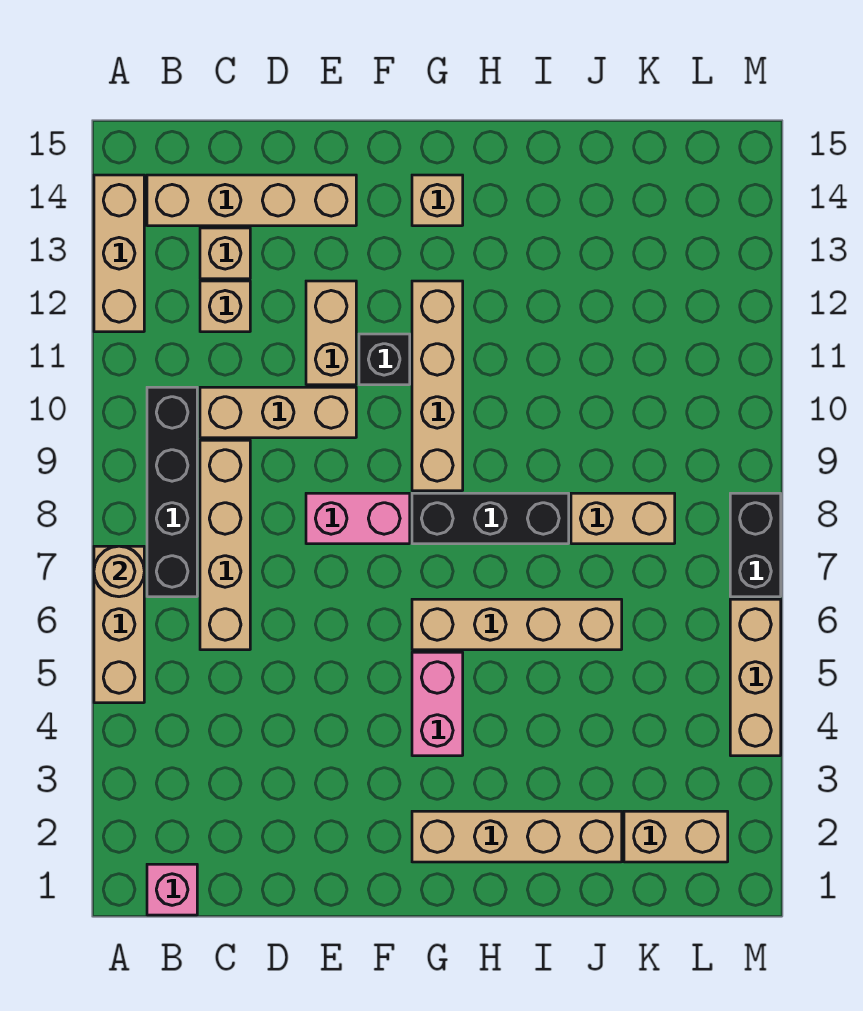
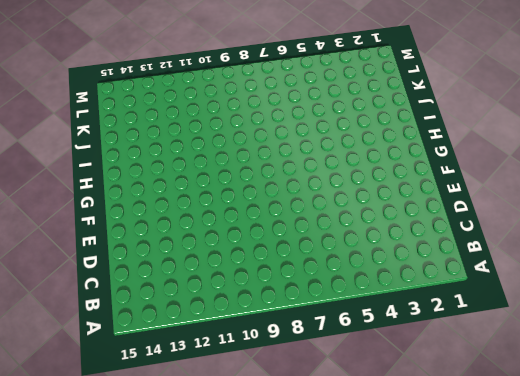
none -> tan brick A5:A7 level 1
none -> tan brick A12:A14 level 1
none -> pink brick B1 level 1

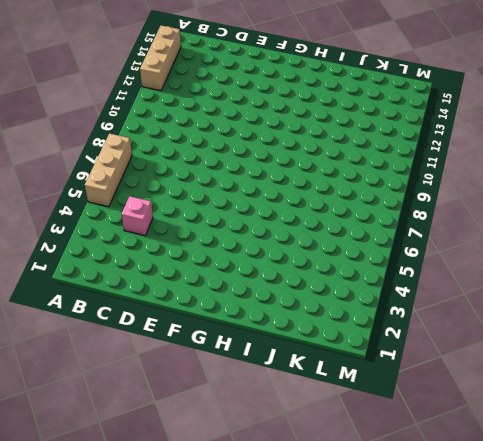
pink brick C4 level 1 -> pink brick B1 level 1
none -> black brick B7:B10 level 1
none -> tan brick B14:E14 level 1
none -> tan brick C6:C9 level 1

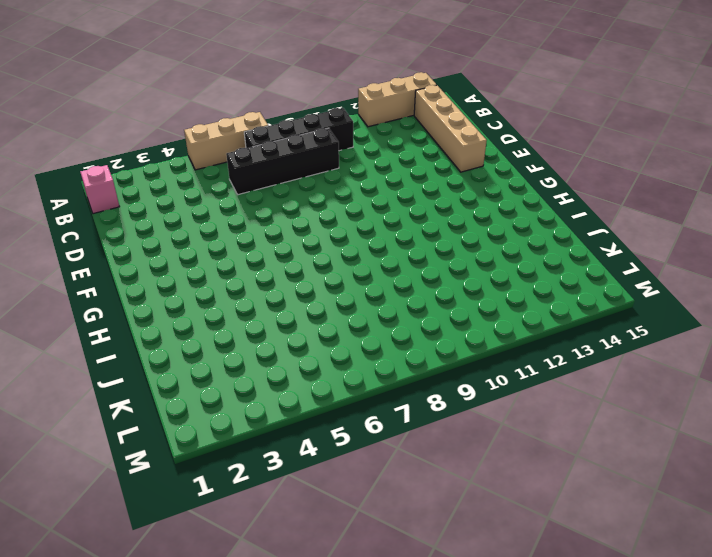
black brick C6:C9 level 1 -> tan brick C6:C9 level 1
none -> tan brick C10:E10 level 1
none -> tan brick C12 level 1
none -> tan brick C13 level 1

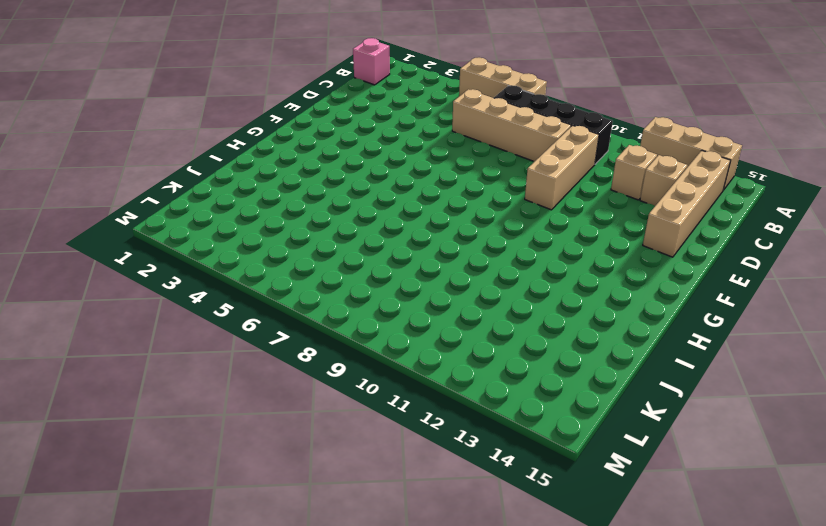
none -> pink brick E8:F8 level 1
none -> tan brick E11:E12 level 1
none -> black brick F11 level 1

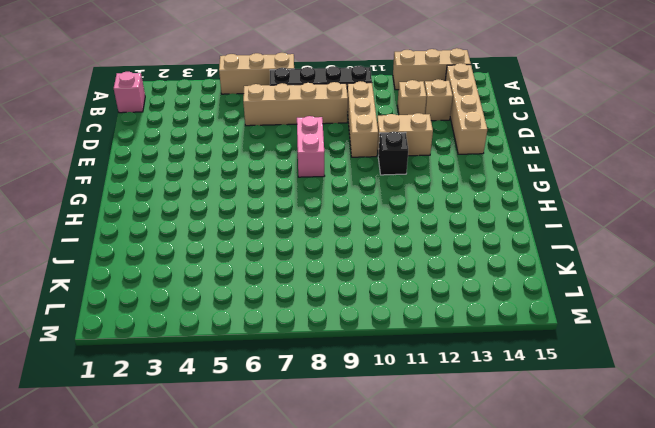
none -> tan brick G2:J2 level 1
none -> pink brick G4:G5 level 1
none -> tan brick G6:J6 level 1

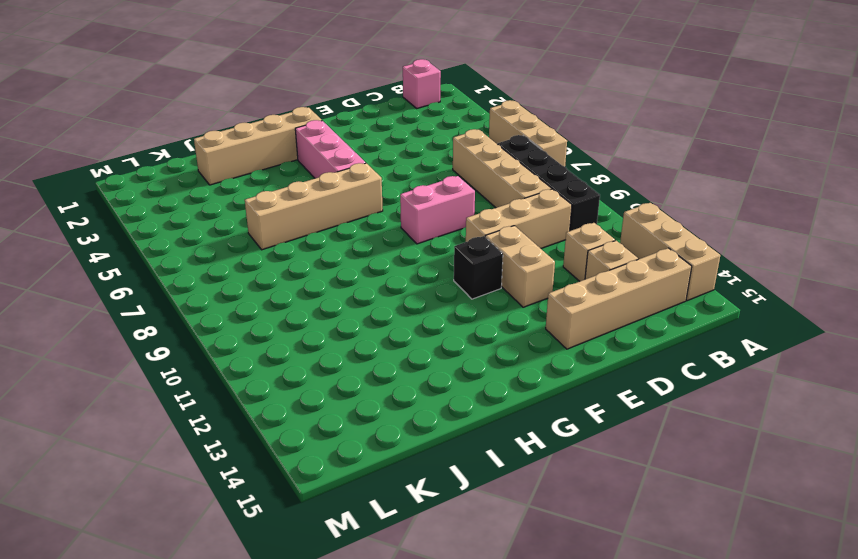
pink brick G3:G5 level 1 -> pink brick G4:G5 level 1
none -> black brick G8:I8 level 1
none -> tan brick G9:G12 level 1
none -> tan brick G14 level 1

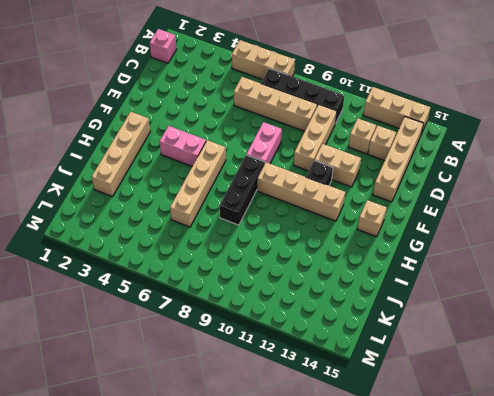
none -> tan brick J8:K8 level 1
none -> tan brick K2:L2 level 1
none -> tan brick M4:M6 level 1

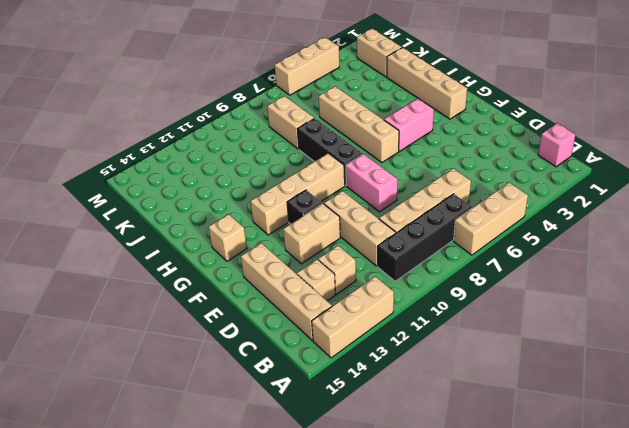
none -> black brick M7:M8 level 1
none -> tan round brick A7 level 2

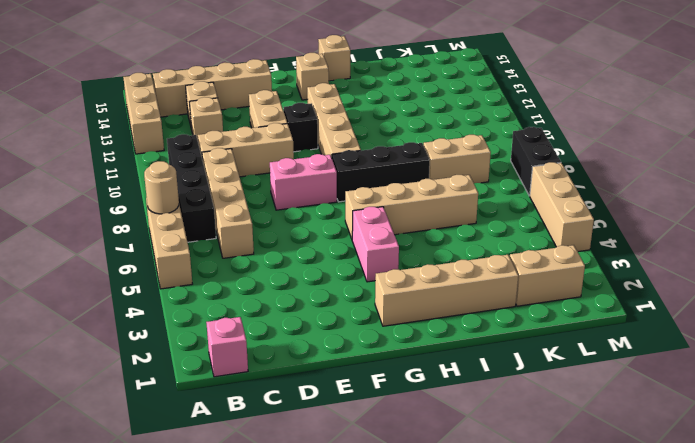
tan brick H15 level 1 -> none

